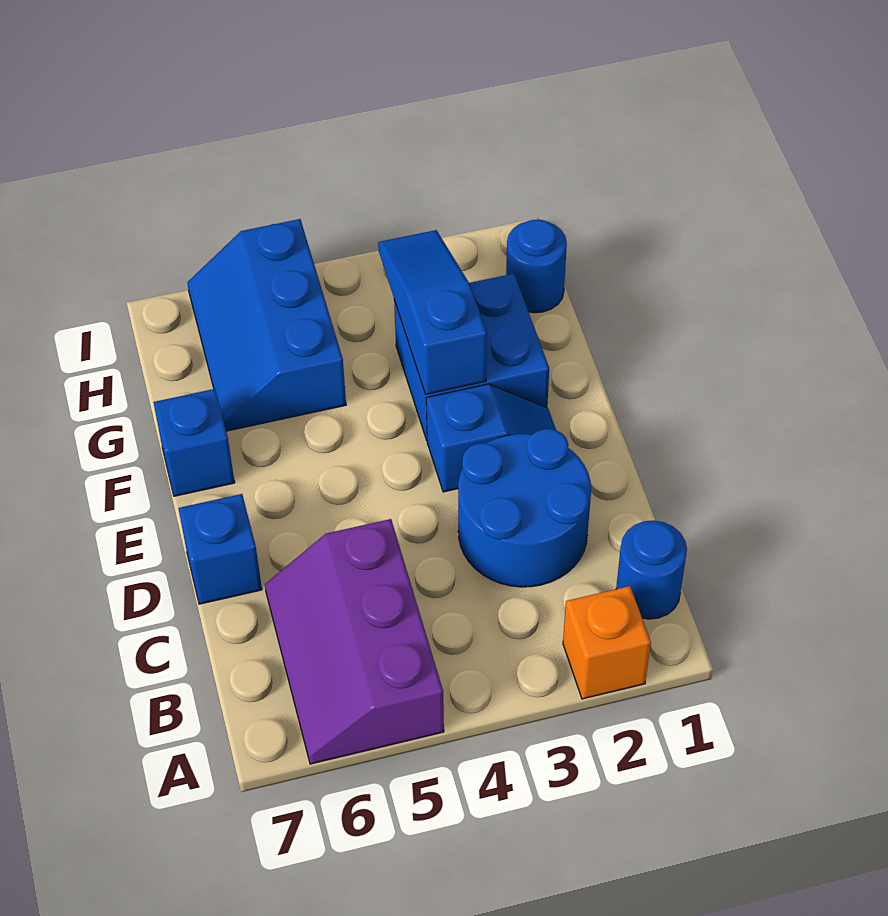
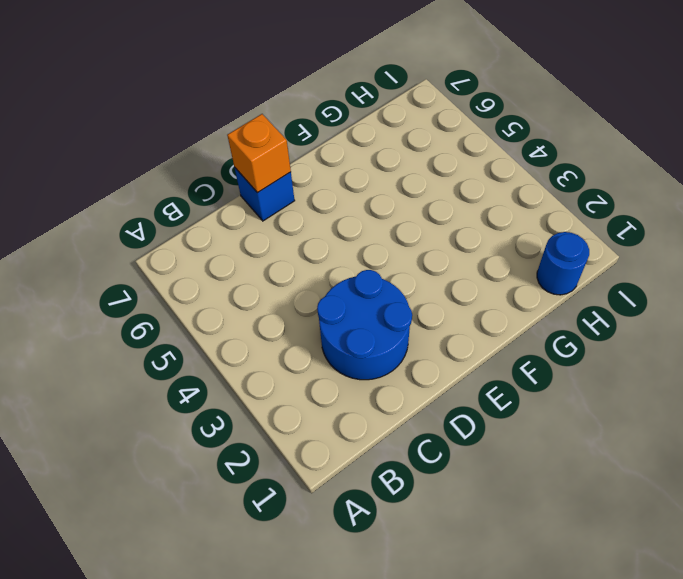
orange brick D7 level 2 -> orange brick A2 level 1
none -> purple slope A5:C6 level 1 top 5
none -> blue round brick B1 level 1

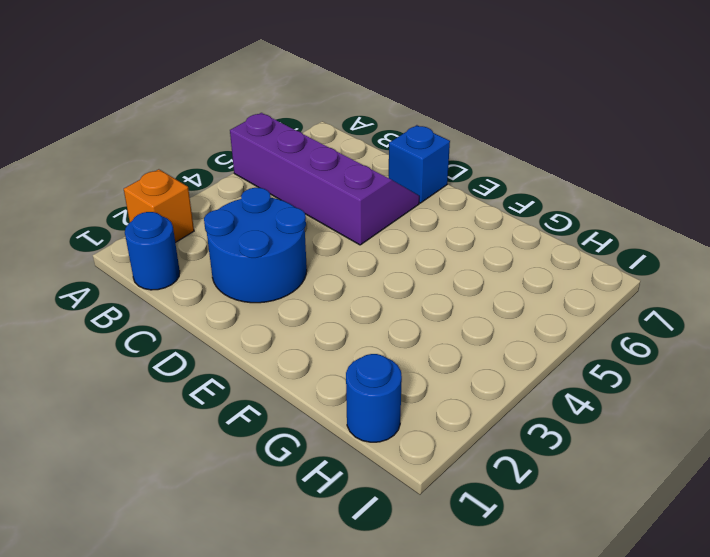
purple slope A5:D6 level 1 top 5 -> purple slope A5:C6 level 1 top 5
none -> blue slope E2:E3 level 1 top 3
none -> blue brick F2:G3 level 1

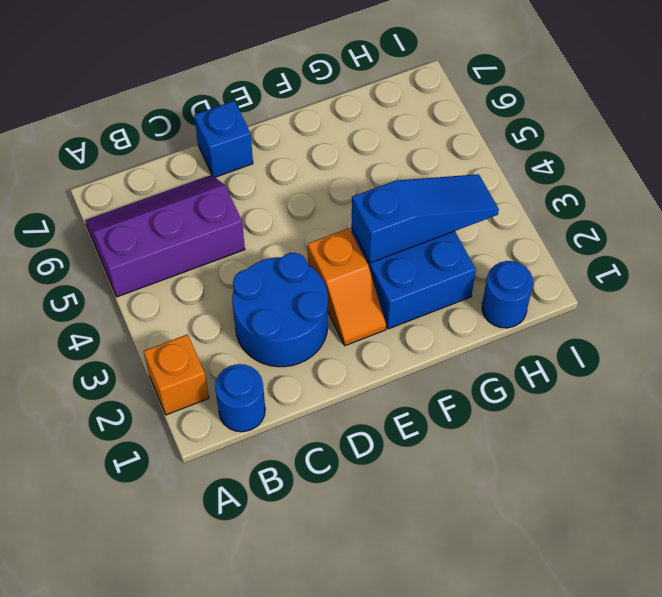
orange slope E2:E3 level 1 top 3 -> blue slope E2:E3 level 1 top 3
none -> blue brick F7 level 1
none -> blue slope G5:I6 level 1 top 5

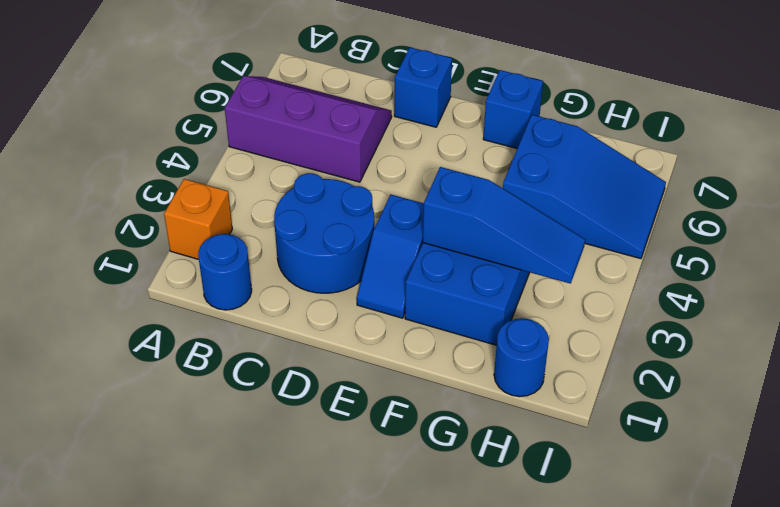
blue slope G5:I6 level 1 top G -> blue slope G5:I6 level 1 top 5

